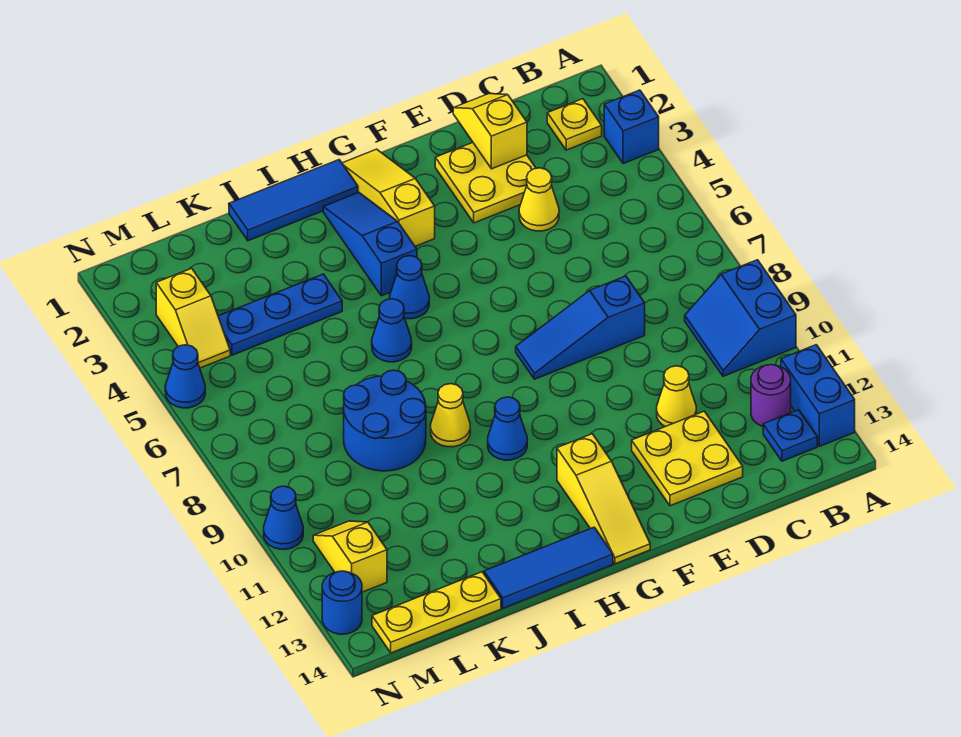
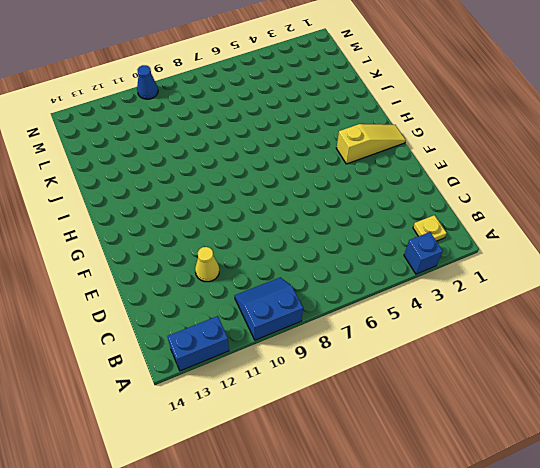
none -> purple round brick B12 level 1
none -> blue plate B13 level 1
none -> yellow plate D2:E3 level 1

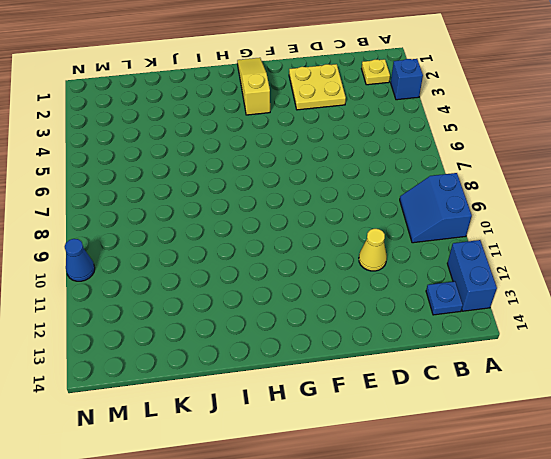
none -> purple round brick B12 level 1
none -> yellow cone D4 level 1
none -> blue slope D8:F8 level 1 top D

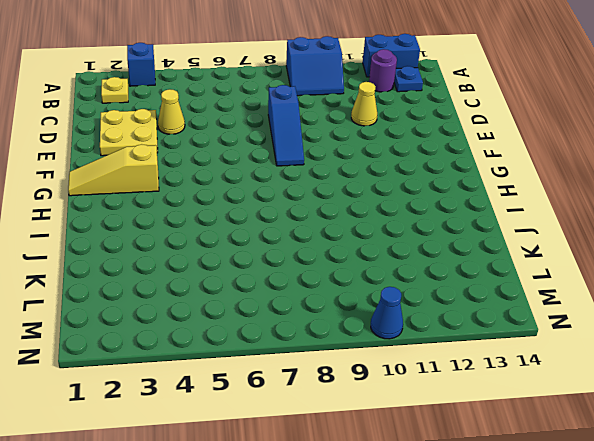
none -> yellow plate D12:E13 level 1
none -> yellow slope G12:G14 level 1 top 12
none -> blue tile H1:J1 level 1

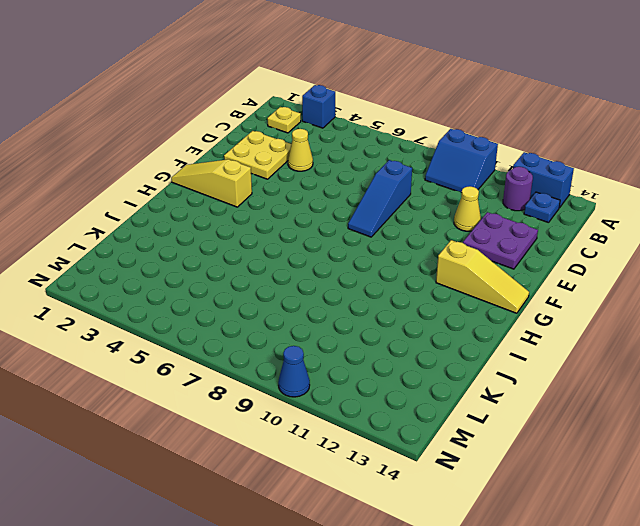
purple plate D12:E13 level 1 -> yellow plate D12:E13 level 1
none -> blue tile H1:J1 level 1
none -> blue slope H2:H4 level 1 top 4
none -> blue cone H5 level 1

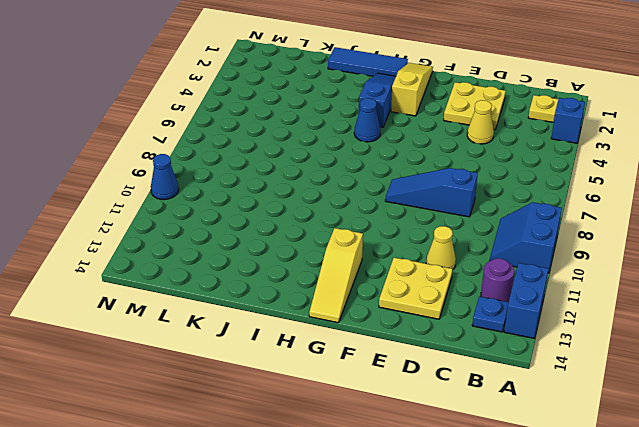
none -> blue cone H10 level 1
none -> blue tile H14:J14 level 1
none -> blue cone I6 level 1

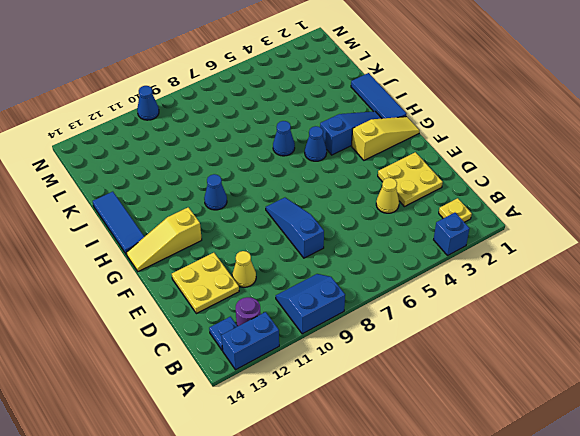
none -> yellow cone I9 level 1
none -> blue plate J4:L4 level 1
none -> blue round brick J8:K9 level 1

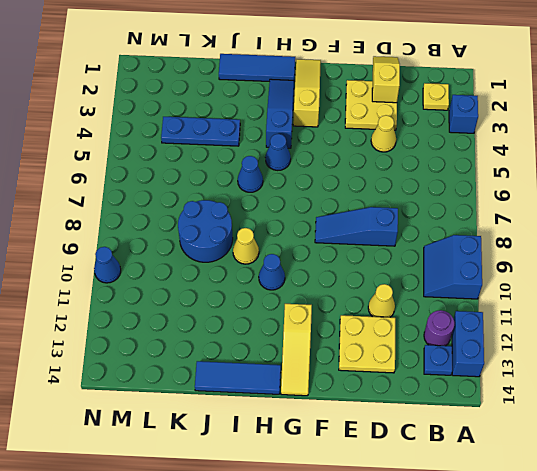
none -> yellow plate K14:M14 level 1
none -> yellow slope M3:M4 level 1 top 3
none -> yellow slope M11:M12 level 1 top 12

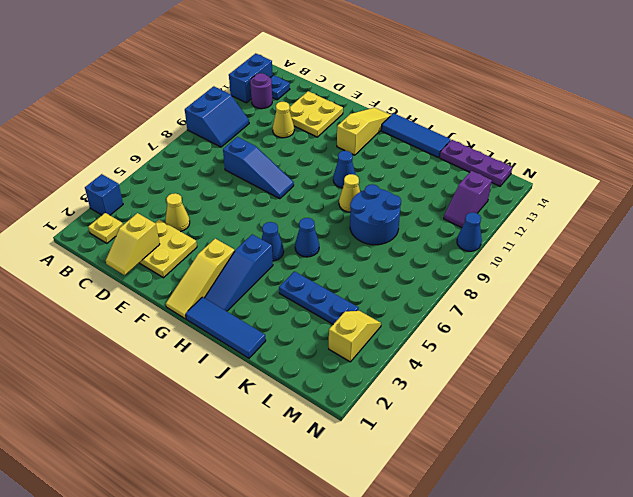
purple plate K14:M14 level 1 -> yellow plate K14:M14 level 1
purple slope M11:M12 level 1 top 12 -> yellow slope M11:M12 level 1 top 12
none -> blue cone N5 level 1
none -> blue round brick N13 level 1

